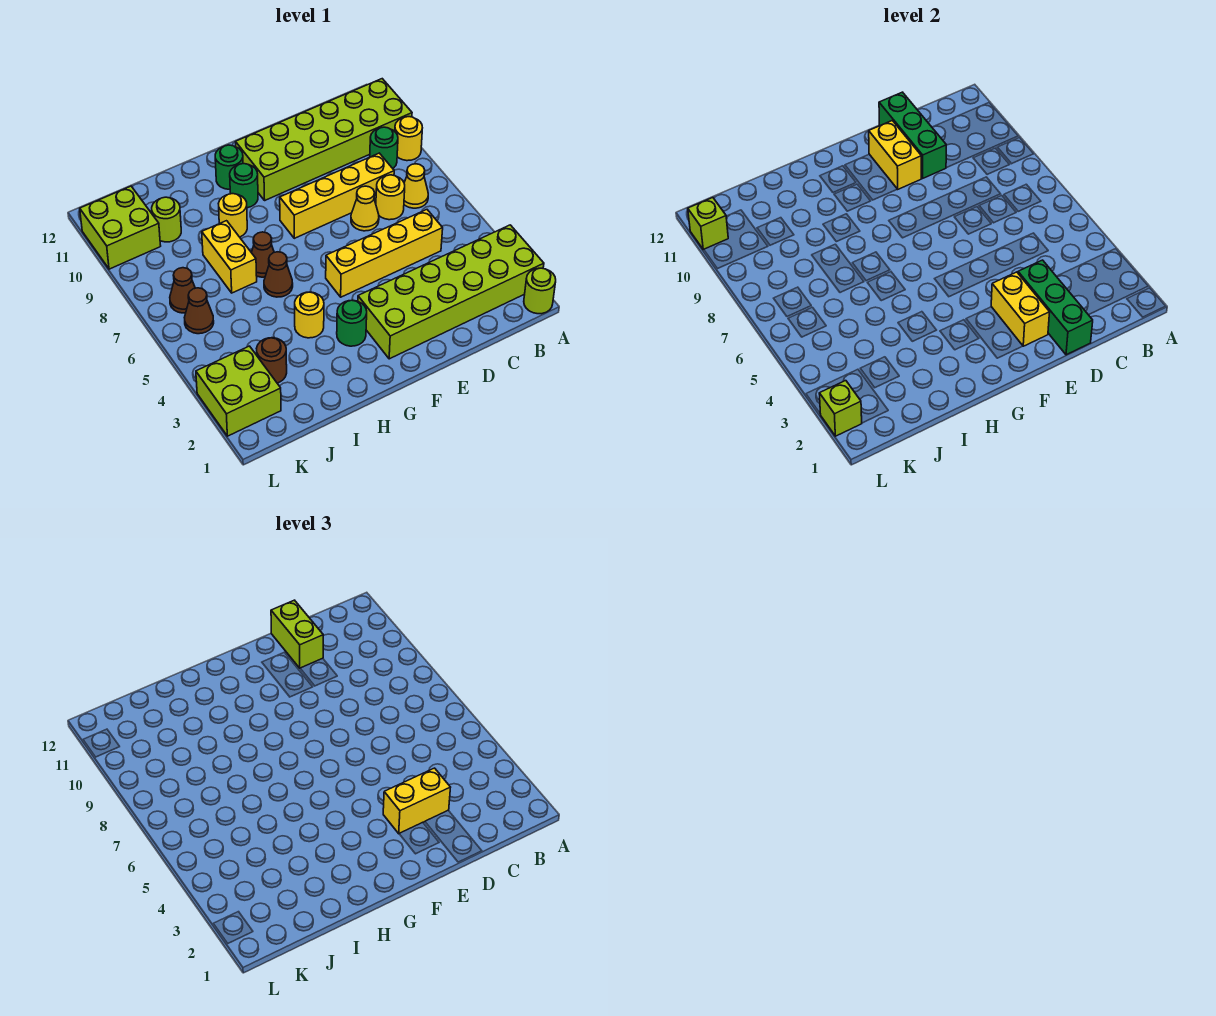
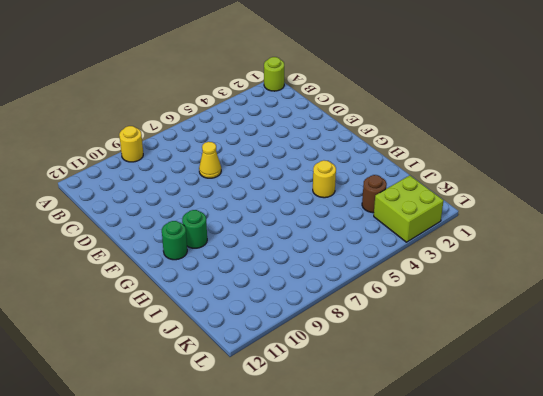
none -> lime brick A2:F3 level 1
none -> lime brick A10:F11 level 1
none -> yellow cone B7 level 1
none -> green round brick B9 level 1

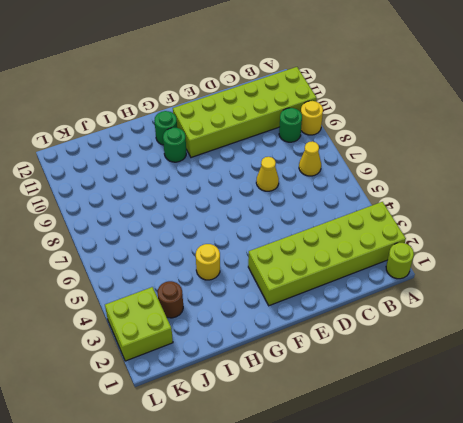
none -> yellow brick C5:F5 level 1
none -> yellow round brick C7 level 1
none -> yellow brick C8:F8 level 1
none -> green round brick G3 level 1

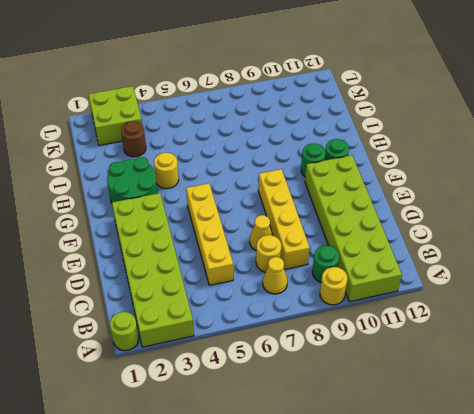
green round brick G2:H3 level 1 -> green round brick G3 level 1
none -> brown cone H6 level 1
none -> brown cone H7 level 1
none -> yellow round brick H9 level 1
none -> yellow brick I7:I8 level 1

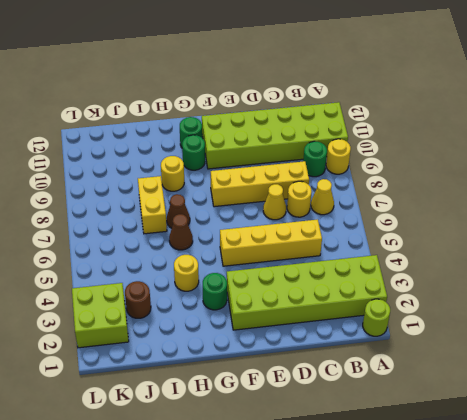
none -> lime round brick J10 level 1
none -> brown cone K6 level 1
none -> brown cone K7 level 1
none -> lime brick K10:L11 level 1

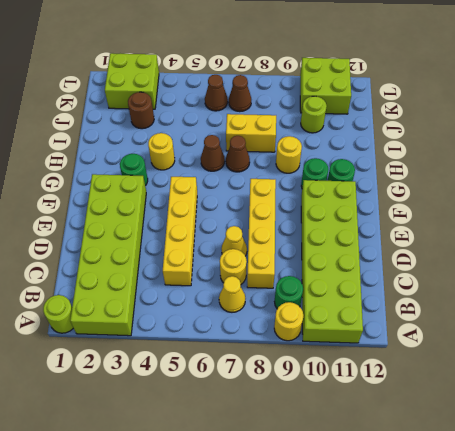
none -> green brick D1:D3 level 2
none -> green brick D10:D12 level 2
none -> yellow brick E2:E3 level 2
none -> yellow brick E10:E11 level 2

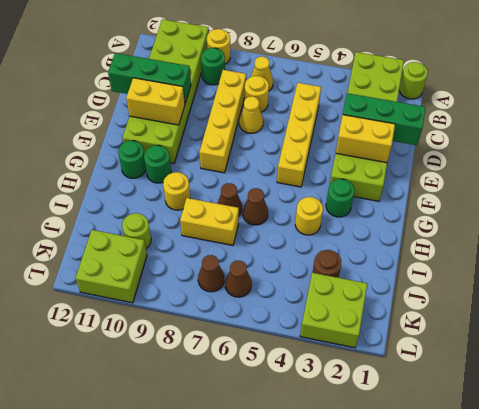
none -> lime brick L2 level 2
none -> lime brick L11 level 2
none -> yellow brick D3:E3 level 3
none -> lime brick D11:D12 level 3

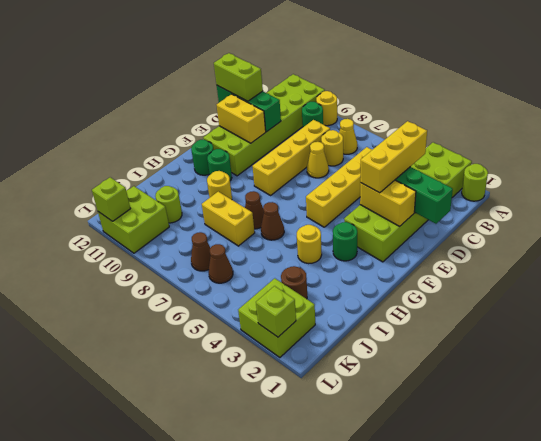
yellow brick C3:E3 level 3 -> yellow brick D3:E3 level 3

